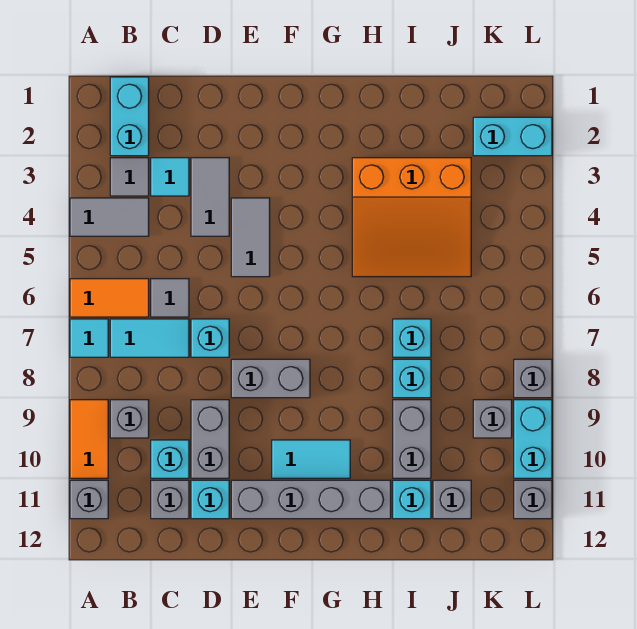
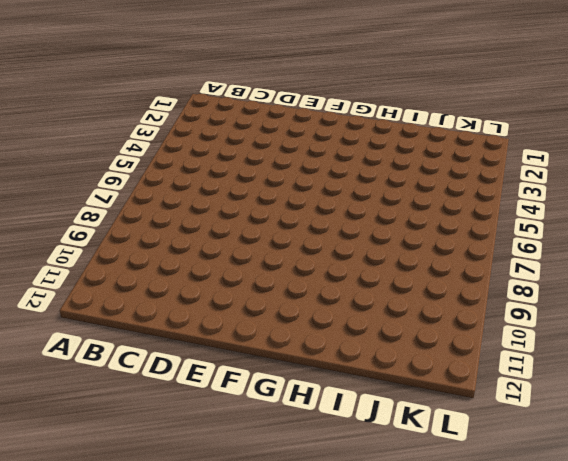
none -> grey tile A4:B4 level 1
none -> orange tile A6:B6 level 1
none -> cyan tile A7 level 1
none -> orange tile A9:A10 level 1

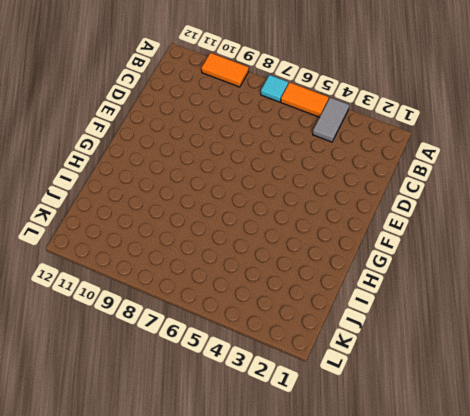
orange tile A5:A6 level 1 -> orange tile A6:B6 level 1
none -> grey brick A11 level 1
none -> cyan brick B1:B2 level 1
none -> grey tile B3 level 1
none -> cyan tile B7:C7 level 1

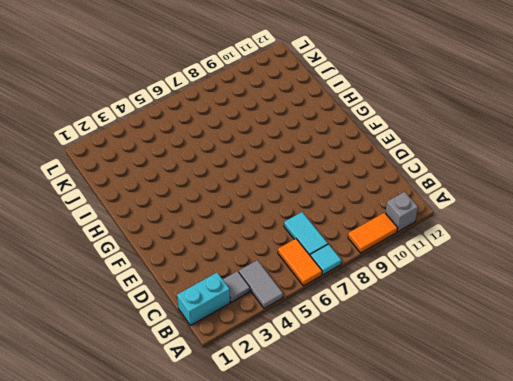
none -> grey brick B9 level 1
none -> cyan tile C3 level 1
none -> grey tile C6 level 1
none -> cyan brick C10 level 1

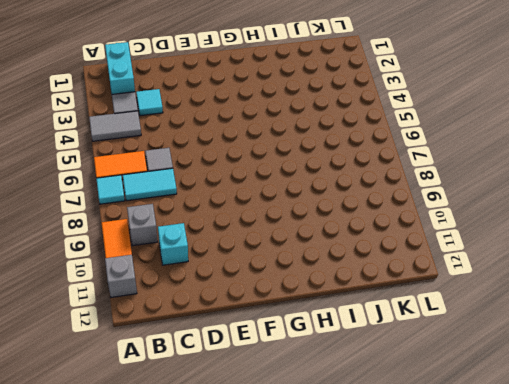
none -> grey brick C11 level 1
none -> grey tile D3:D4 level 1
none -> cyan brick D7 level 1
none -> grey brick D9:D10 level 1

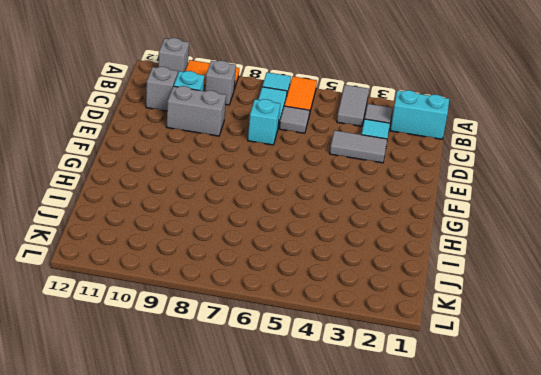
none -> cyan brick D11 level 1
none -> grey tile E4:E5 level 1
none -> grey brick E8:F8 level 1
none -> grey brick E11:H11 level 1

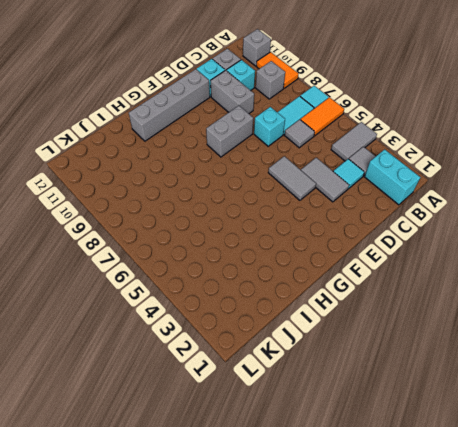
none -> cyan tile F10:G10 level 1
none -> orange slope H3:J5 level 1 top 3
none -> cyan brick I7 level 1
none -> cyan brick I8 level 1

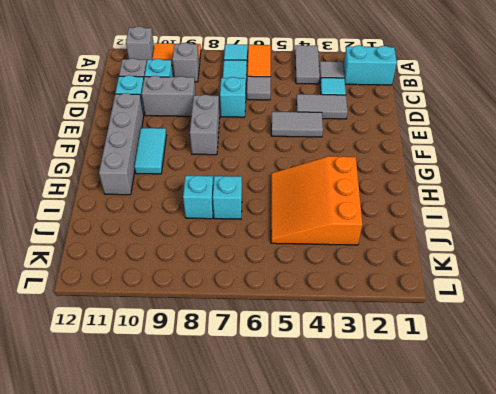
none -> grey brick I9:I10 level 1
none -> cyan brick I11 level 1
none -> grey brick J11 level 1
none -> cyan brick K2:L2 level 1

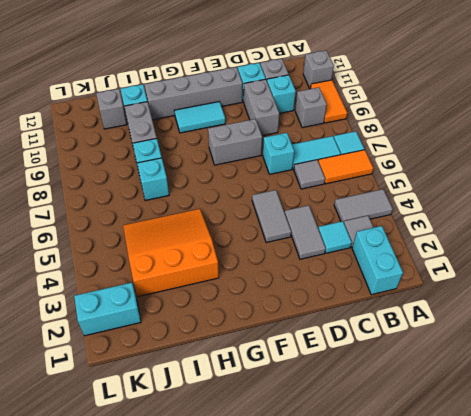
none -> grey brick K9 level 1
none -> grey brick L8 level 1
none -> cyan brick L9:L10 level 1
none -> grey brick L11 level 1

